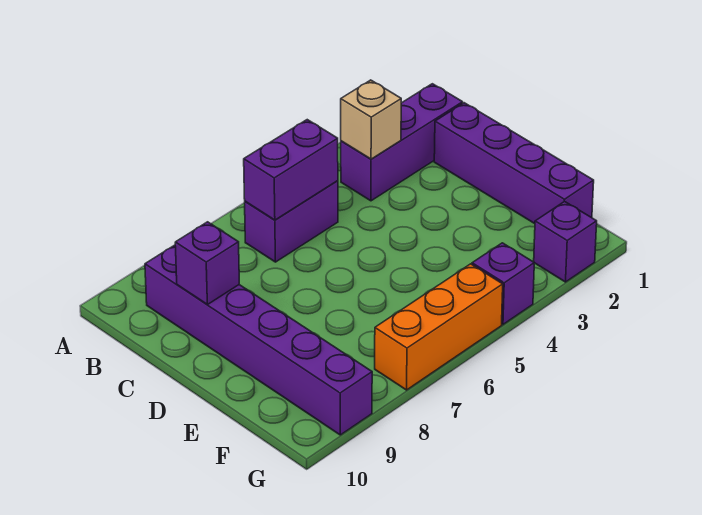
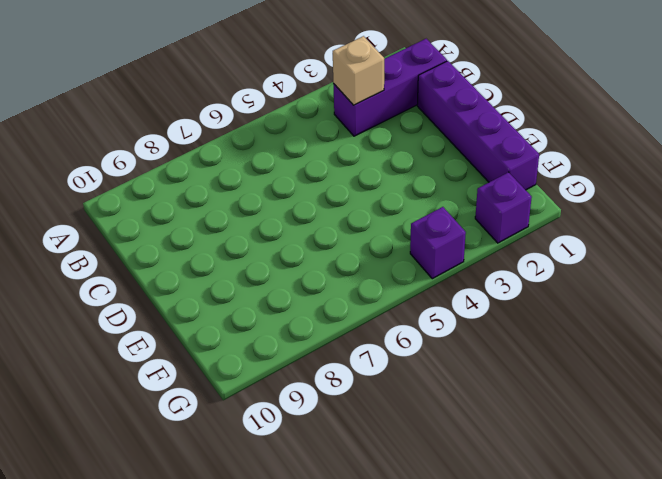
none -> purple brick B5:B6 level 1
none -> purple brick B9:G9 level 1

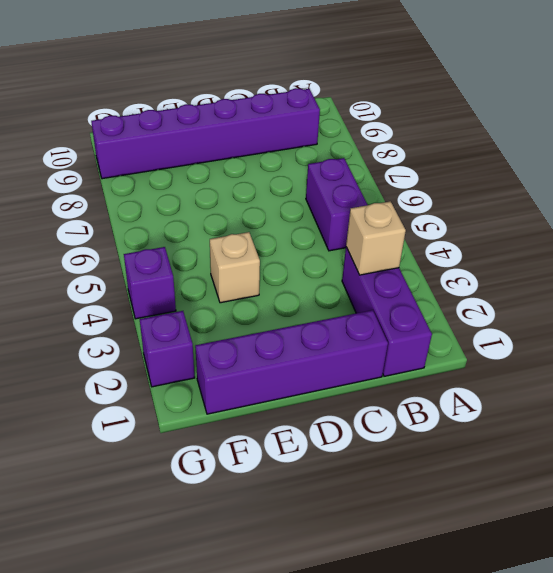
tan brick E4 level 1 -> none
none -> orange brick G5:G7 level 1
none -> purple brick B5:B6 level 2

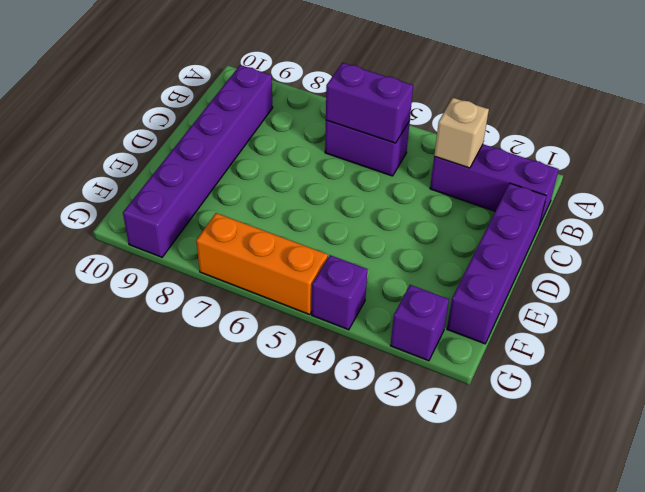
none -> purple brick C9 level 2

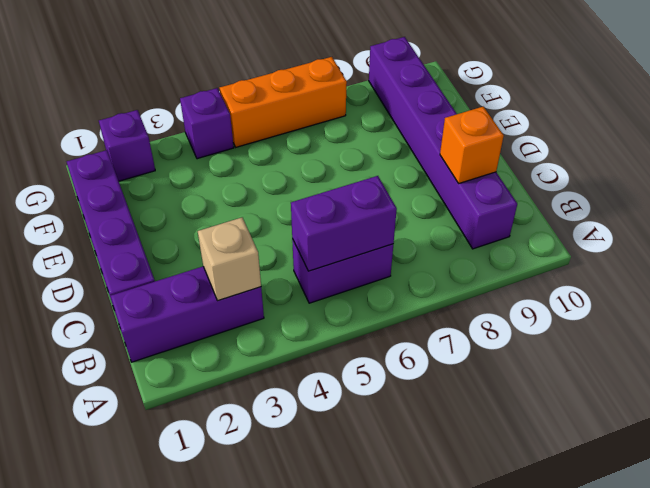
orange brick C9 level 2 -> purple brick C9 level 2

